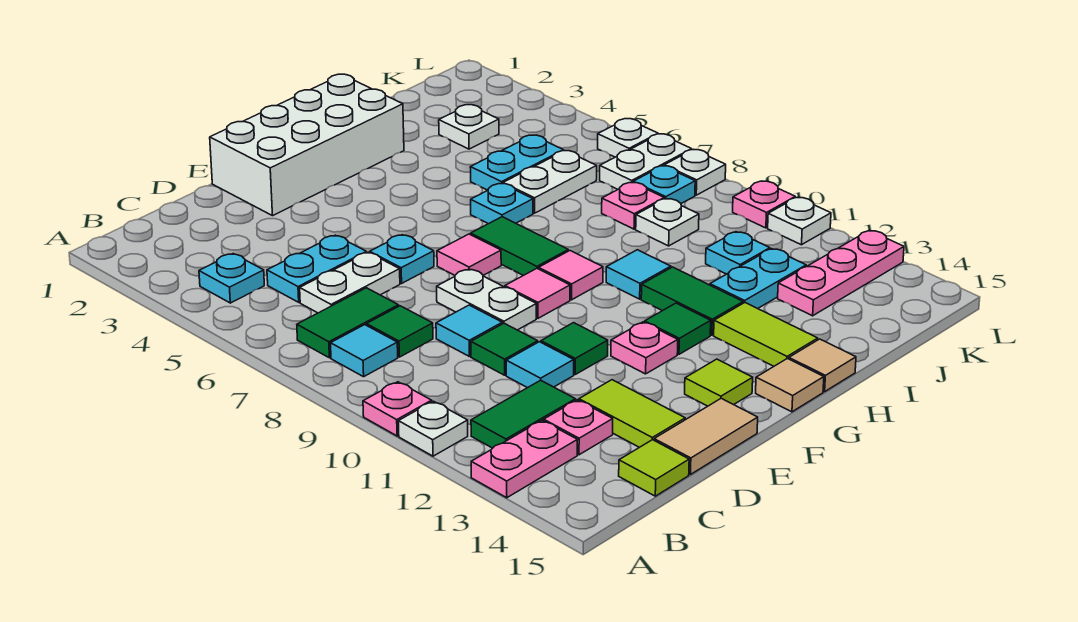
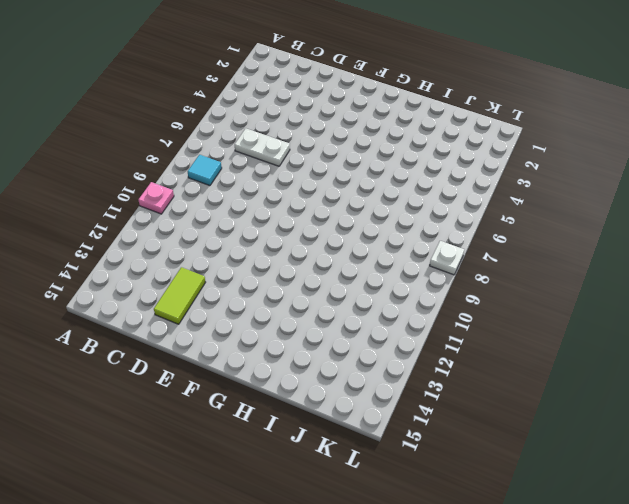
none -> white plate A11 level 1
none -> pink plate A13:B13 level 1
none -> cyan plate B4 level 1
none -> green tile B7:C7 level 1

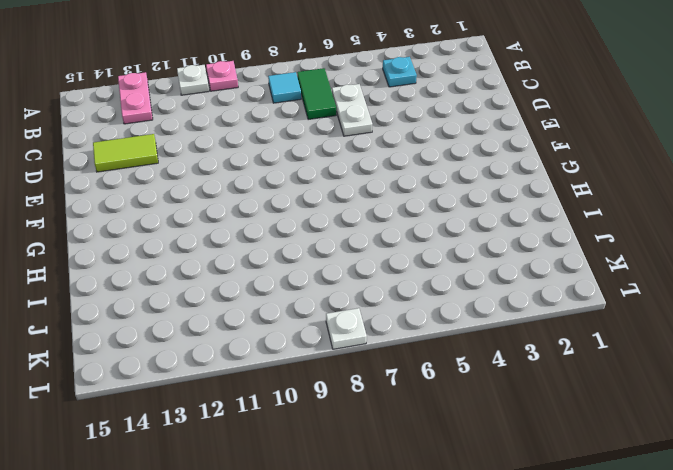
none -> green tile B12:C12 level 1
none -> cyan plate C5:D5 level 1
none -> green tile C8 level 1
none -> pink plate C13 level 1

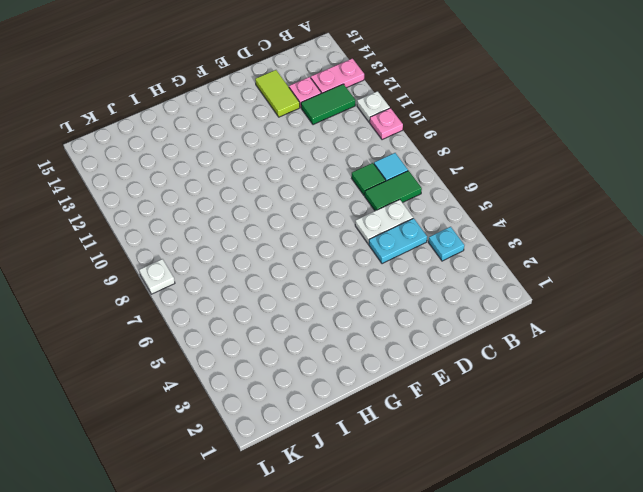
none -> lime tile C15 level 1
none -> cyan tile D9 level 1
none -> green tile D10 level 1
none -> cyan tile D11 level 1

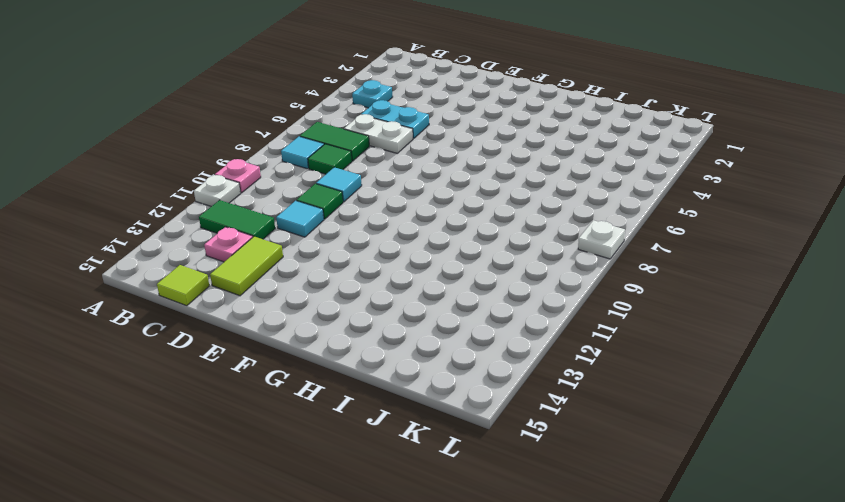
none -> pink plate A13:B13 level 1
none -> tan tile D15:E15 level 1
none -> white brick E1:H2 level 1
none -> cyan plate E6 level 1

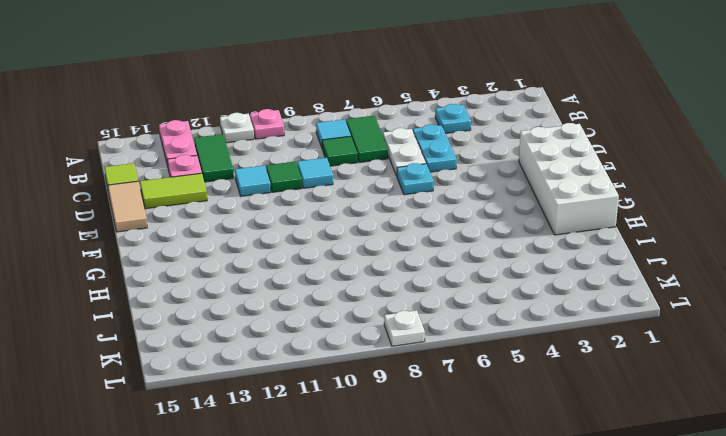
none -> white plate E8:E9 level 1
none -> green tile E11 level 1
none -> pink tile F7 level 1
none -> pink tile F9 level 1

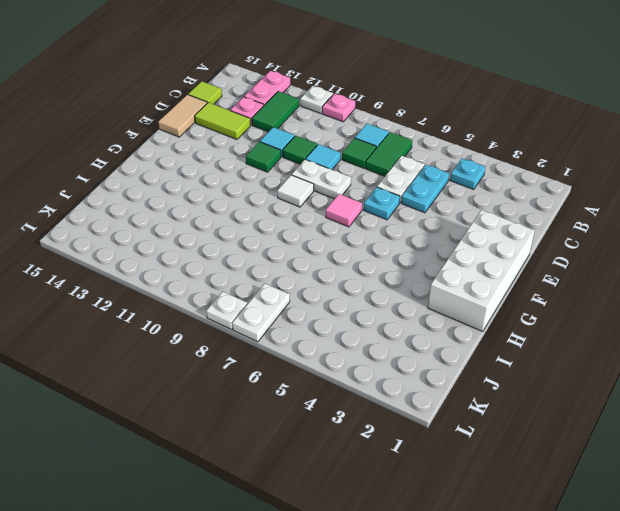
white tile F9 level 1 -> pink tile F9 level 1
none -> pink plate F12 level 1
none -> lime tile F14 level 1
none -> green tile G7:G8 level 1
none -> pink tile G9 level 1

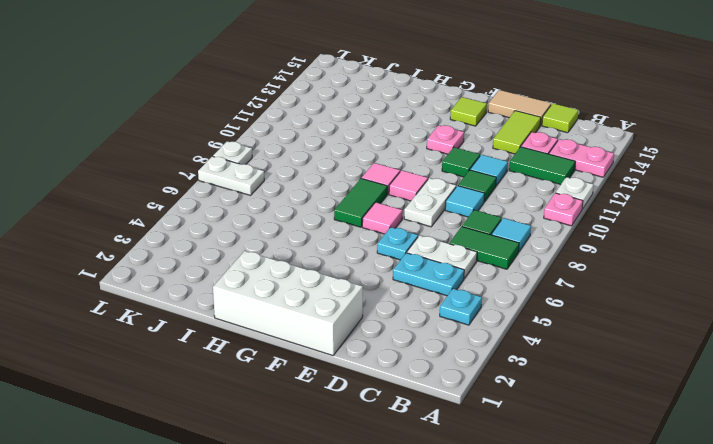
none -> green tile G12 level 1
none -> tan tile G15 level 1
none -> cyan plate H6 level 1
none -> cyan tile H10 level 1

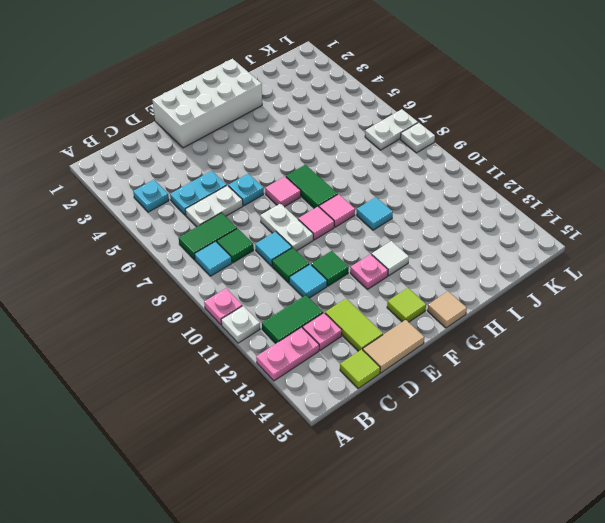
white tile G12 level 1 -> green tile G12 level 1
none -> cyan plate H6 level 1
none -> green tile H11:H12 level 1
none -> lime tile H13:H14 level 1
none -> tan tile H15 level 1

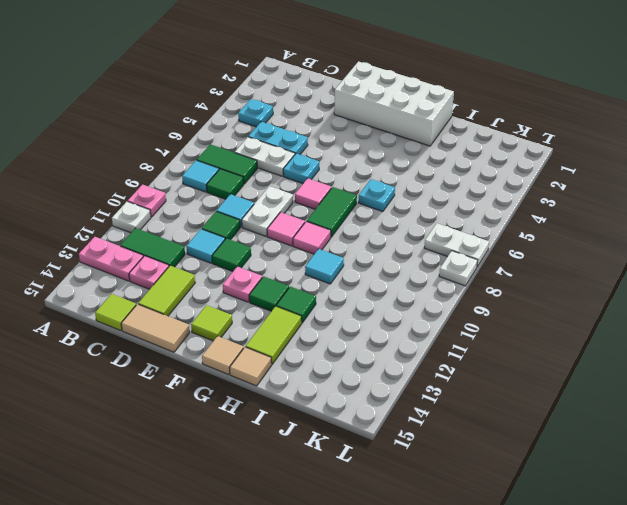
green tile H12 level 1 -> green tile H11:H12 level 1
none -> cyan plate I5:J5 level 1
none -> white plate I6:J6 level 1
none -> cyan plate I12:J12 level 1
none -> white plate J3 level 1

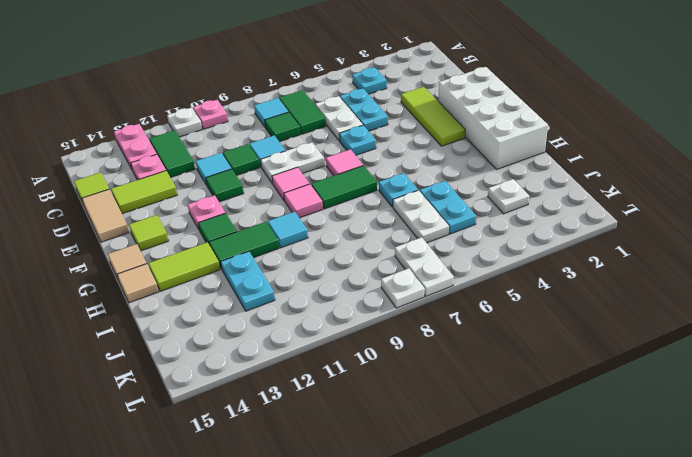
lime tile D3:F3 level 1 -> none
none -> pink plate J8 level 1
none -> white plate J9 level 1
none -> cyan plate J11 level 1
none -> pink plate J13:L13 level 1

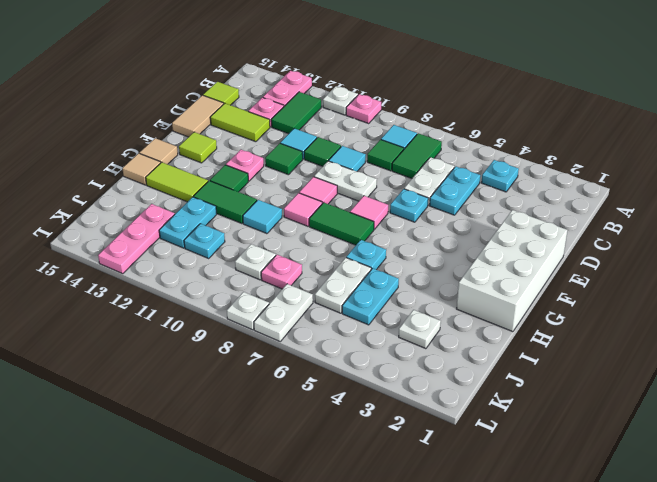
none -> cyan plate K8 level 1
none -> white plate L6 level 1
none -> pink plate L10 level 1
none -> white plate L11 level 1

